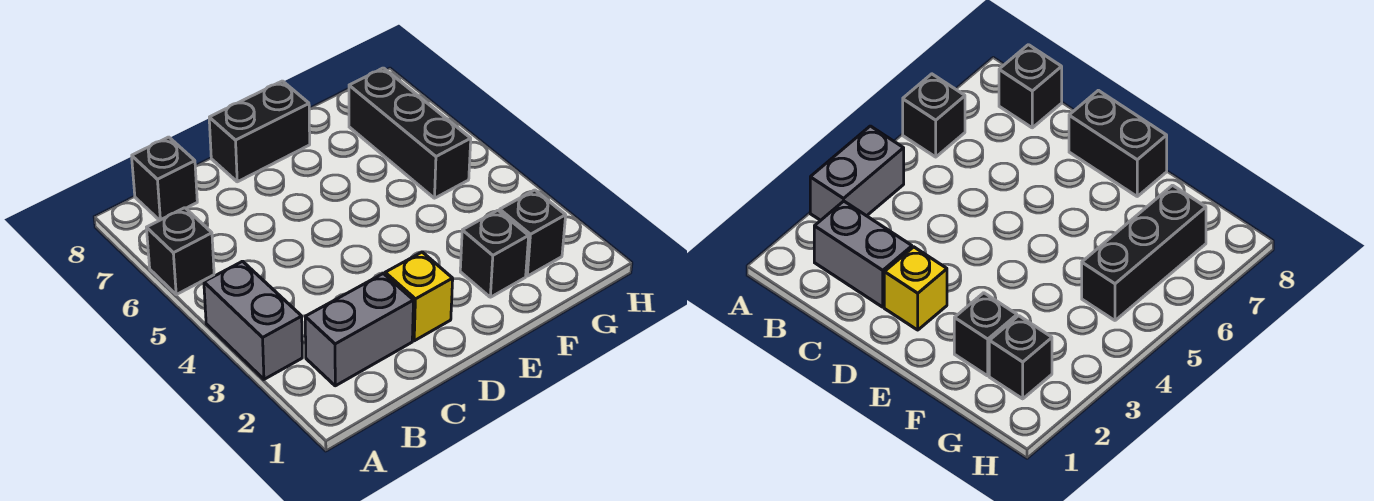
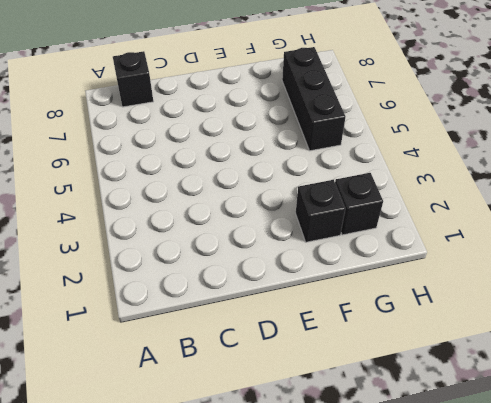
none -> grey brick A3:A4 level 1
none -> black brick A6 level 1

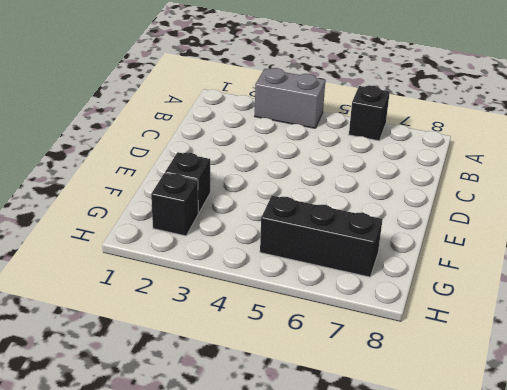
none -> grey brick B2:C2 level 1
none -> black brick B8 level 1

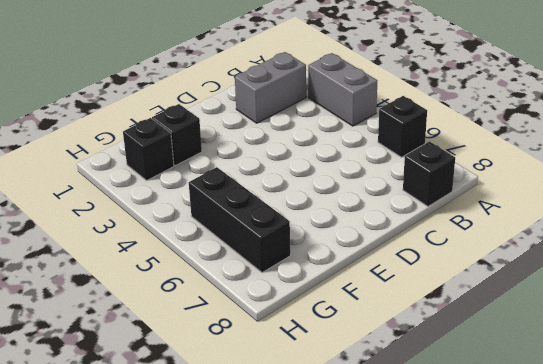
none -> yellow brick D2 level 1
none -> black brick D8:E8 level 1

